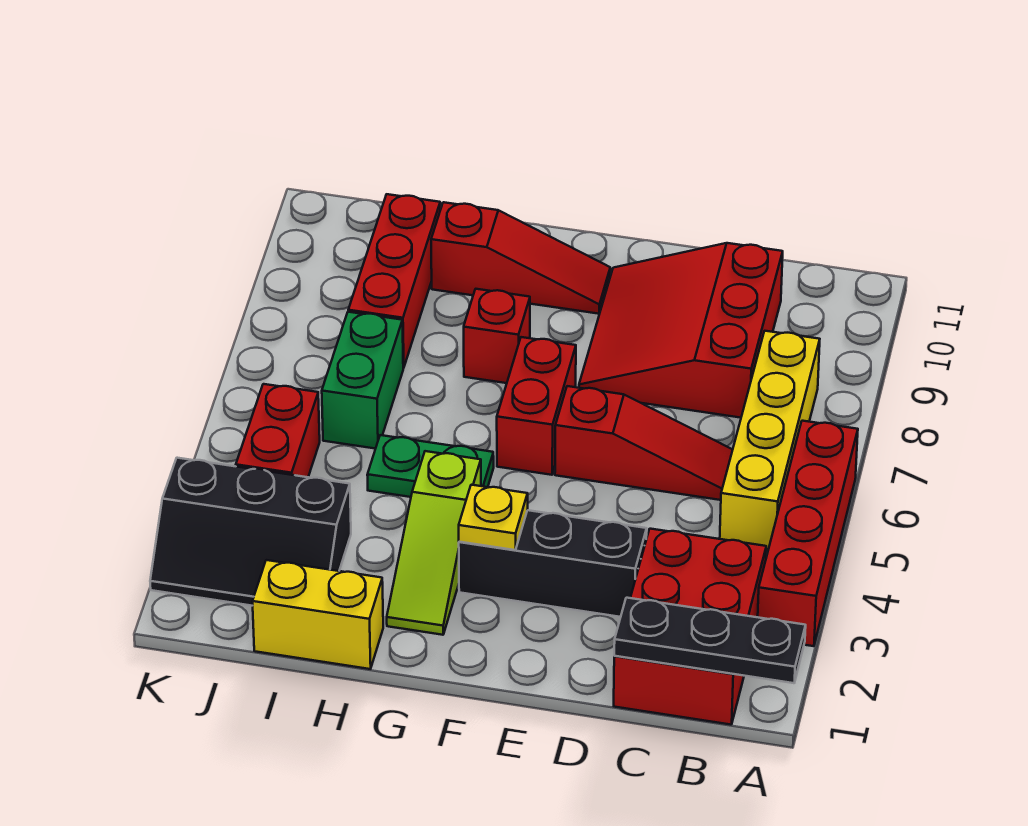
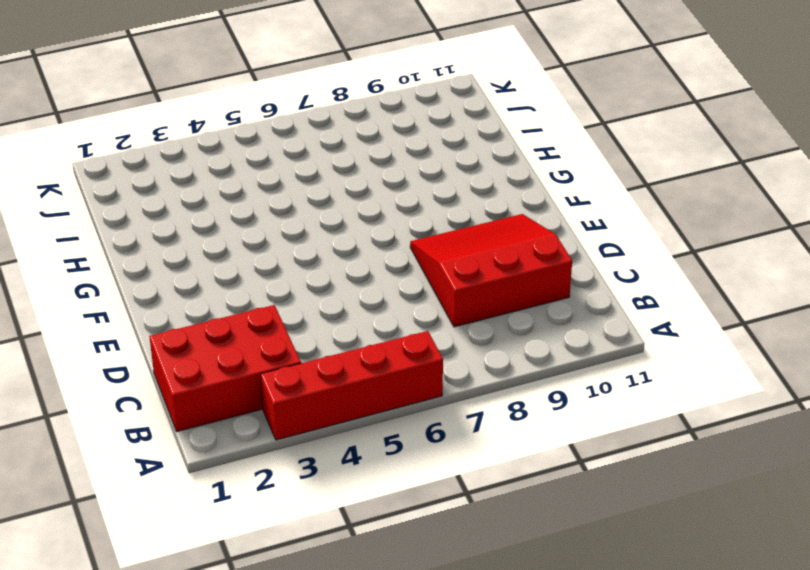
none -> yellow brick B5:B8 level 1
none -> red slope C6:E6 level 1 top E
none -> black brick D3:F3 level 1

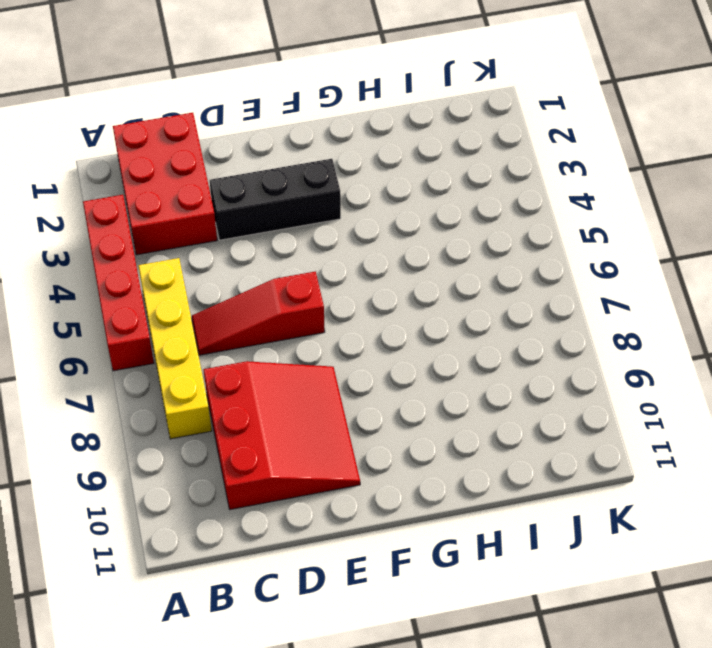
none -> red brick F6:F7 level 1
none -> red slope F10:H10 level 1 top H
none -> lime slope G2:G4 level 1 top 4

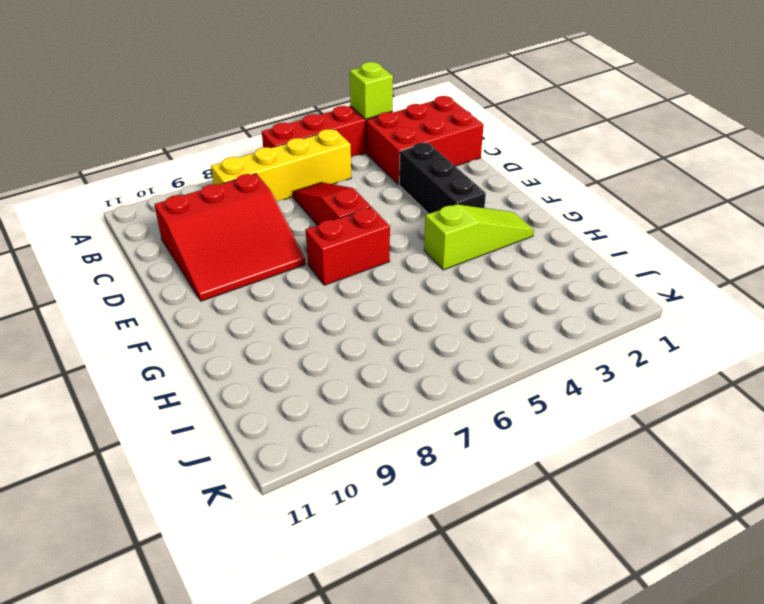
lime brick A3 level 2 -> none
none -> red slope F10:H10 level 1 top H
none -> green plate G5:H5 level 1
none -> red brick G8 level 1

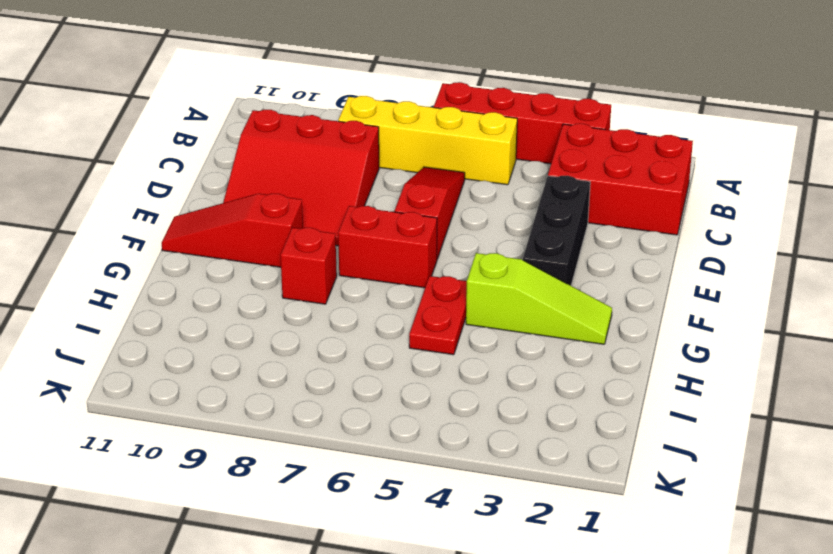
red slope F9:F11 level 1 top 9 -> red slope F10:H10 level 1 top H
red plate G5:H5 level 1 -> green plate G5:H5 level 1
none -> yellow brick H1:I1 level 1
none -> black slope I2:K3 level 1 top 3
none -> green brick I6:I7 level 1

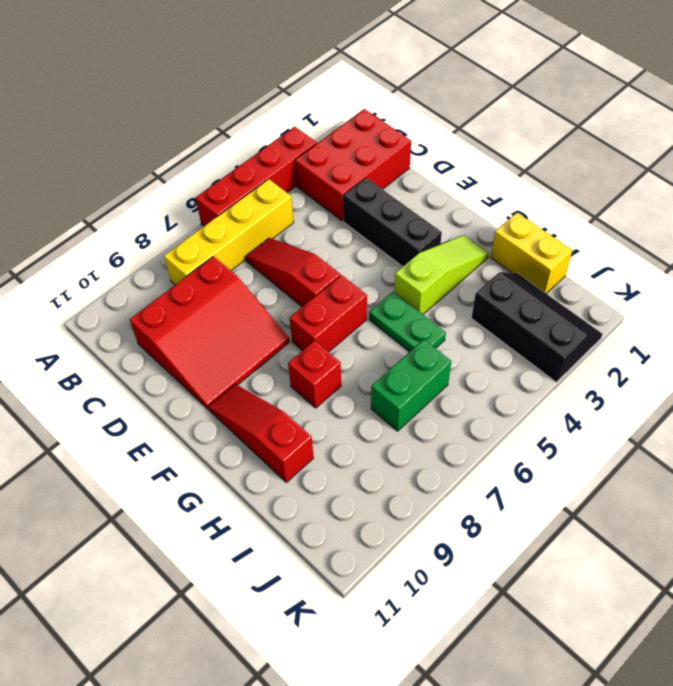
none -> red brick I8:I10 level 1
none -> red brick J4:J5 level 1
none -> black plate A1:C1 level 2

